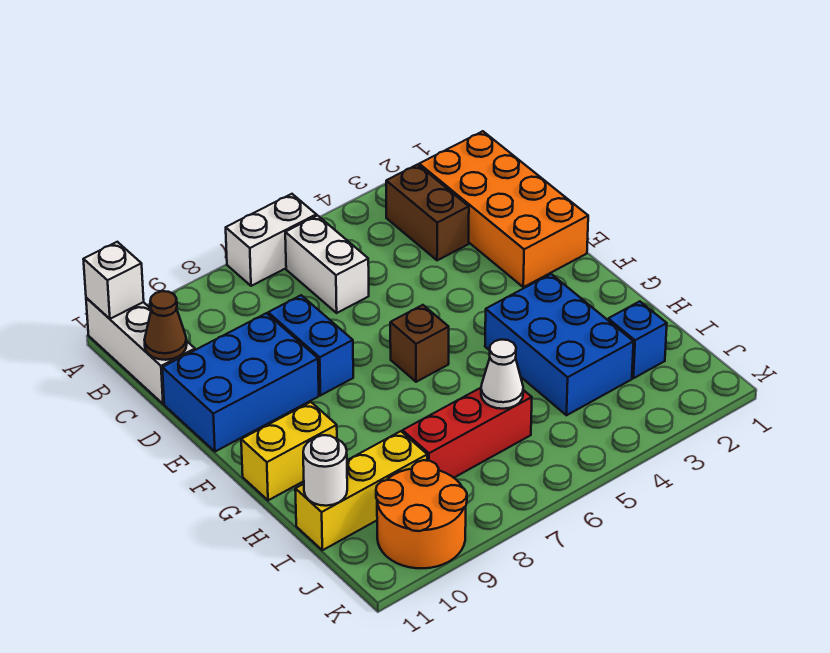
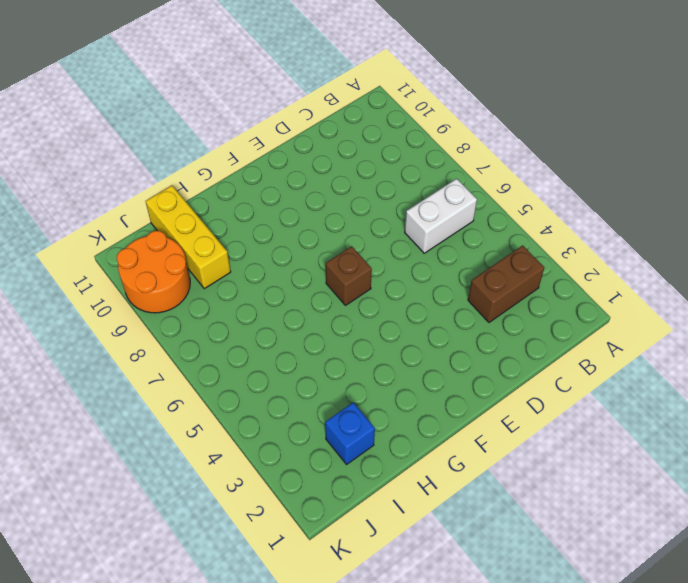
none -> white brick A6:A7 level 1
none -> white brick A11:C11 level 1
none -> orange brick B1:E2 level 1

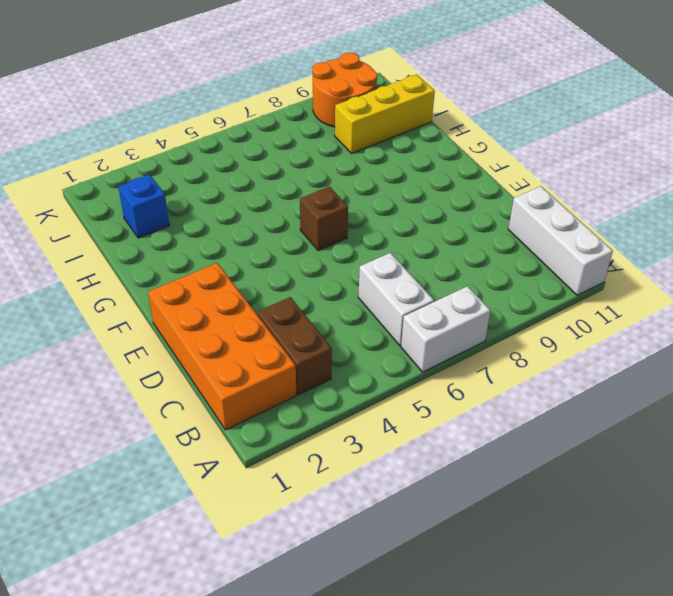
none -> blue brick D8:E8 level 1
none -> blue brick D9:E11 level 1
none -> blue brick G3:I4 level 1

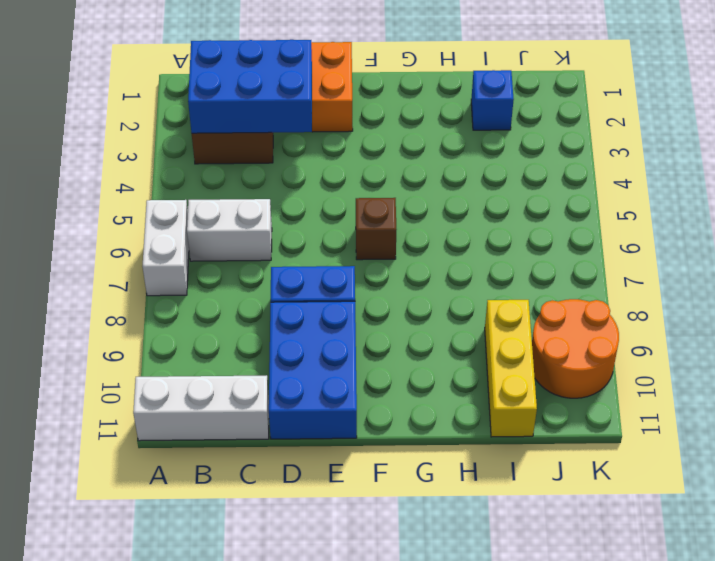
blue brick B2:D3 level 2 -> blue brick G3:I4 level 1
none -> yellow brick G10:G11 level 1
none -> red brick I6:I8 level 1
none -> white brick A11 level 2

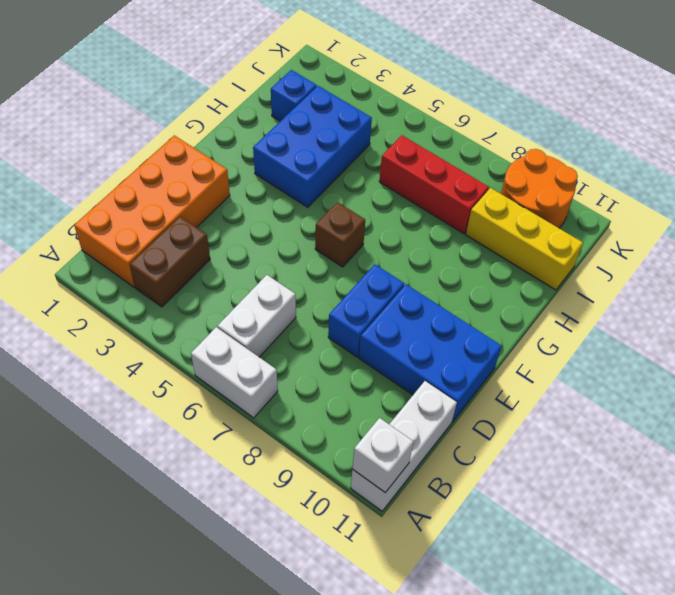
none -> yellow brick G10:G11 level 1
none -> brown cone C11 level 2
none -> white cone I6 level 2

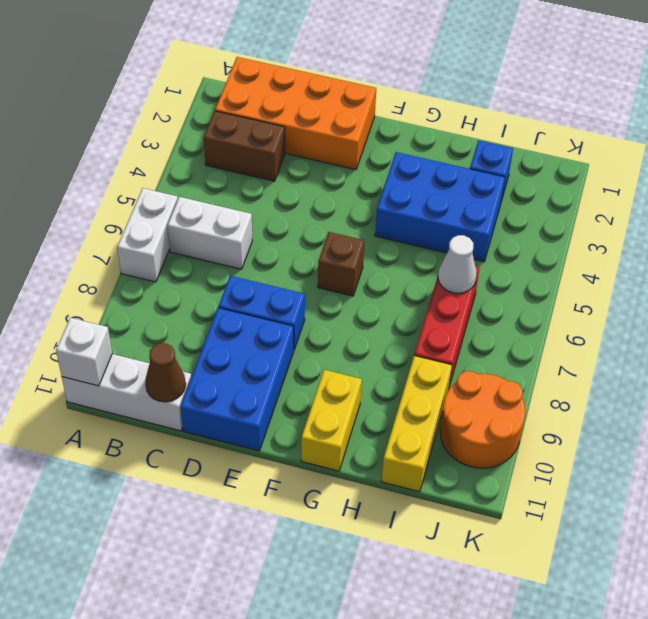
none -> white round brick I11 level 2

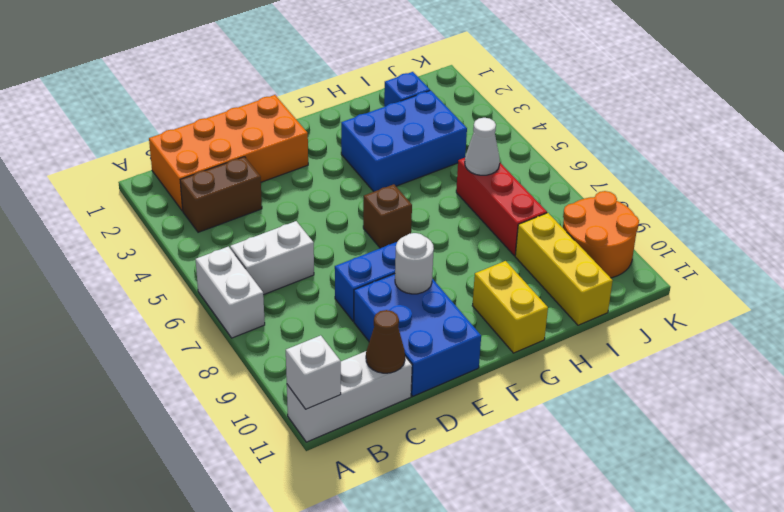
white round brick E9 level 2 -> white round brick I11 level 2

